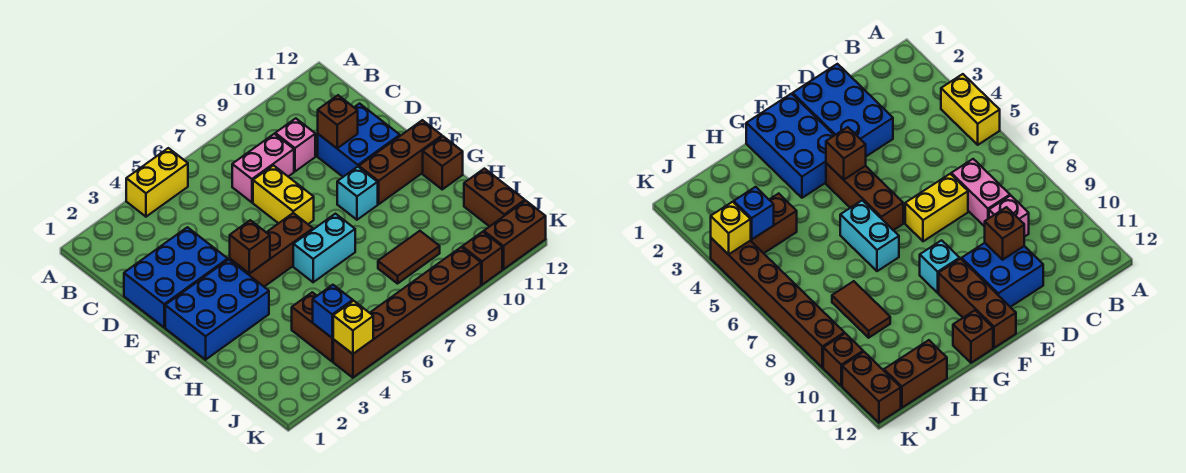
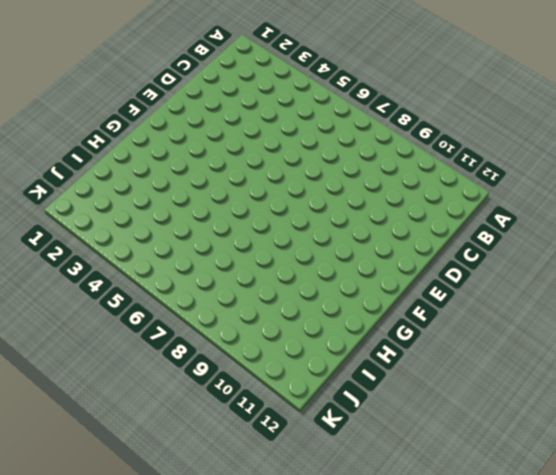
none -> yellow brick A4:A5 level 1
none -> pink brick C7:C8 level 1
none -> pink brick C9 level 1

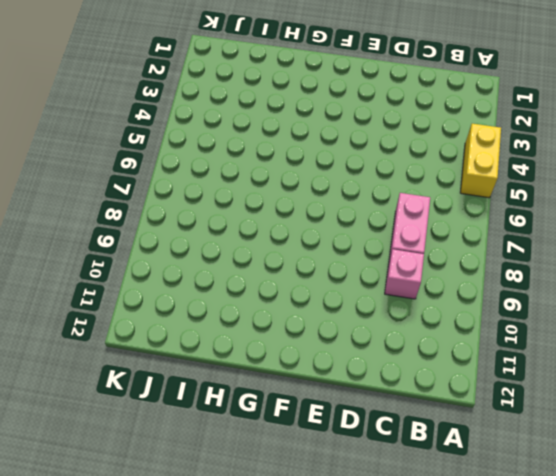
none -> blue brick D1:E3 level 1
none -> yellow brick D7:E7 level 1
none -> blue brick D10:E11 level 1

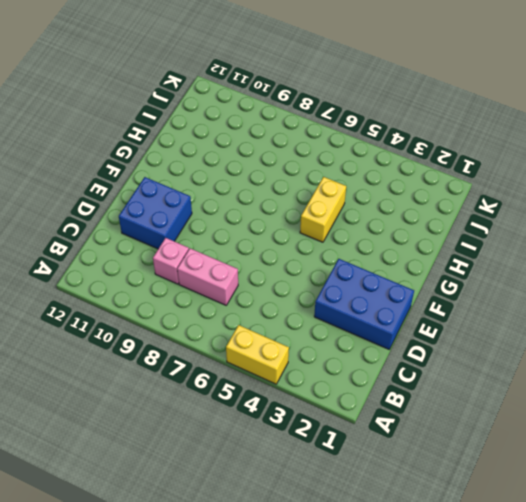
yellow brick G5:H5 level 1 -> yellow brick D7:E7 level 1
none -> blue brick F1:G3 level 1
none -> brown brick F4:F6 level 1
none -> cyan brick F9 level 1

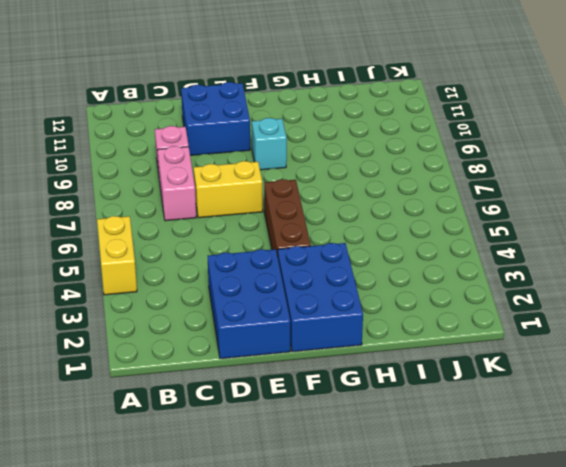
none -> brown brick F10:F12 level 1
none -> cyan brick G6:G7 level 1
none -> brown brick G12 level 1

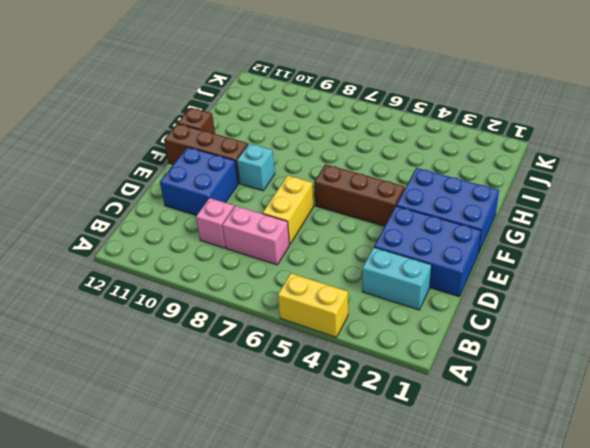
cyan brick C2:C3 level 1 -> cyan brick G6:G7 level 1
none -> brown brick I4:J4 level 1
none -> brown tile I8:I9 level 1
none -> brown brick I12:J12 level 1

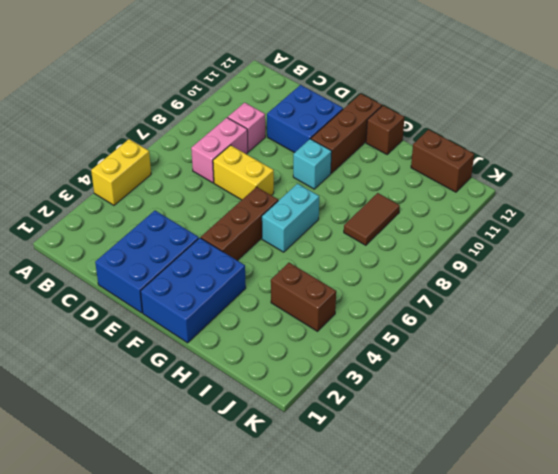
none -> brown brick K4:K9 level 1
none -> brown brick K10 level 1
none -> brown brick K11:K12 level 1

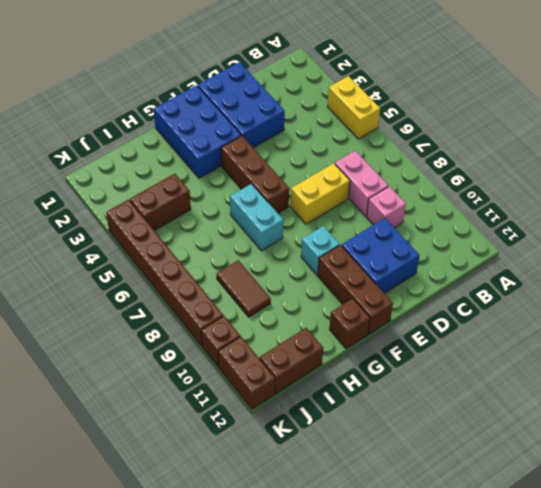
none -> brown brick D10 level 2
none -> brown brick F4 level 2
none -> blue brick J4 level 2

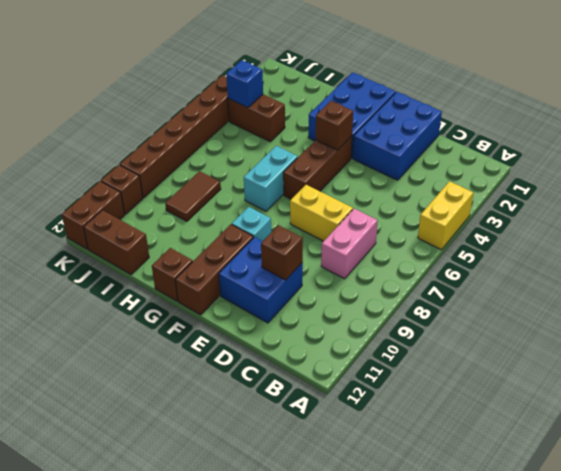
none -> pink brick C9 level 1
none -> yellow brick K4 level 2

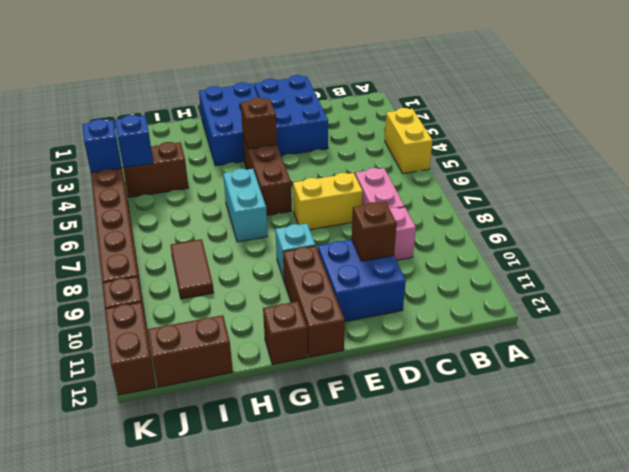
blue brick K4 level 2 -> yellow brick K4 level 2

